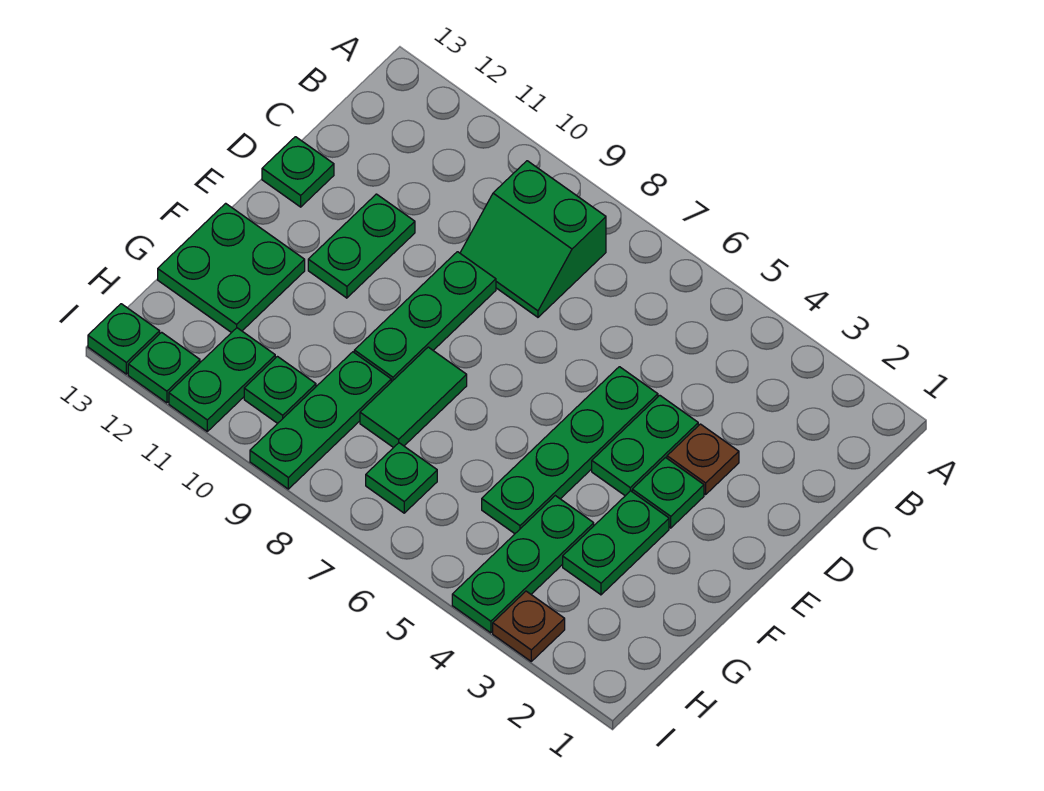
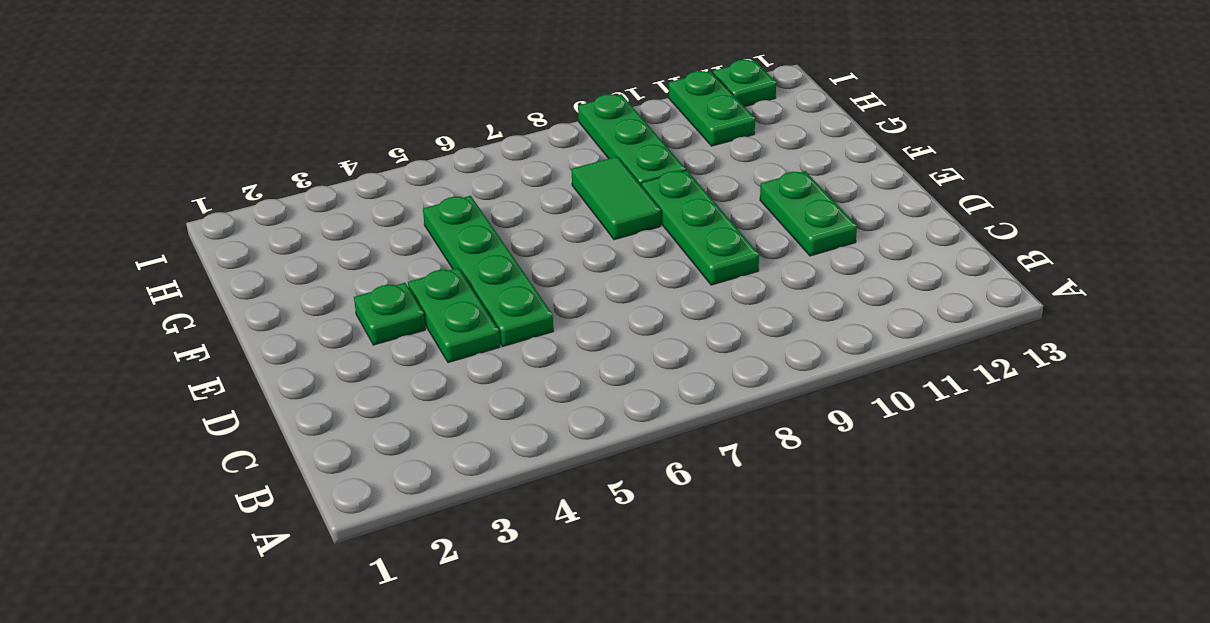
none -> green slope B8:C9 level 1 top B
none -> brown plate D3 level 1
none -> green plate D13 level 1

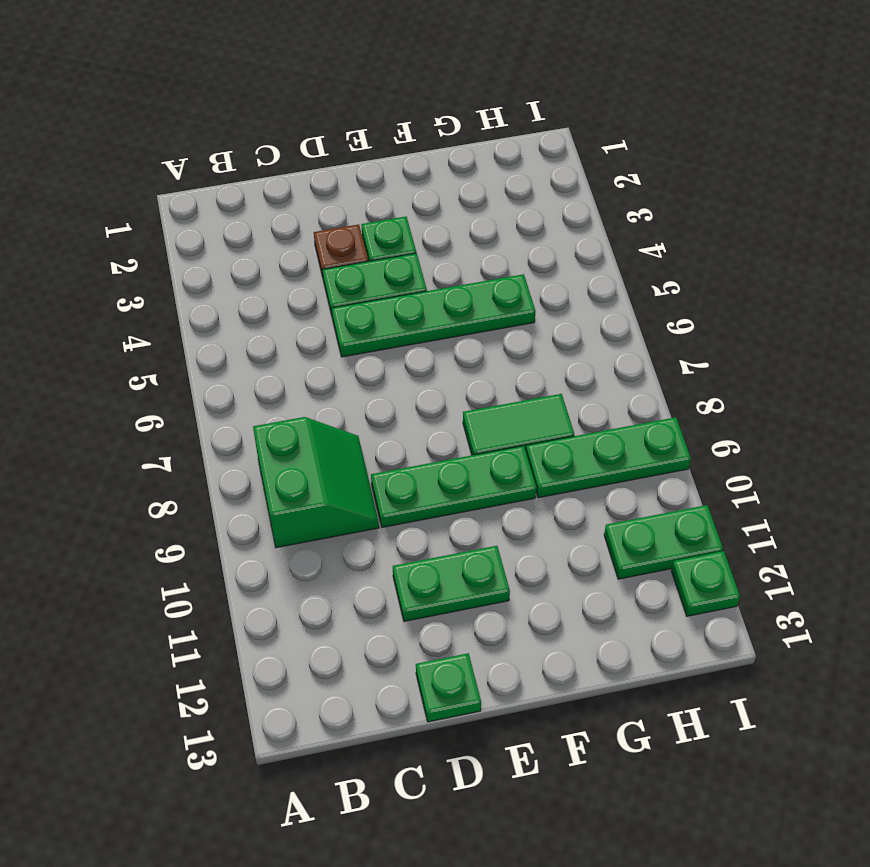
none -> green plate F3:G3 level 1
none -> green plate F12:G13 level 1
none -> green plate G4:I4 level 1

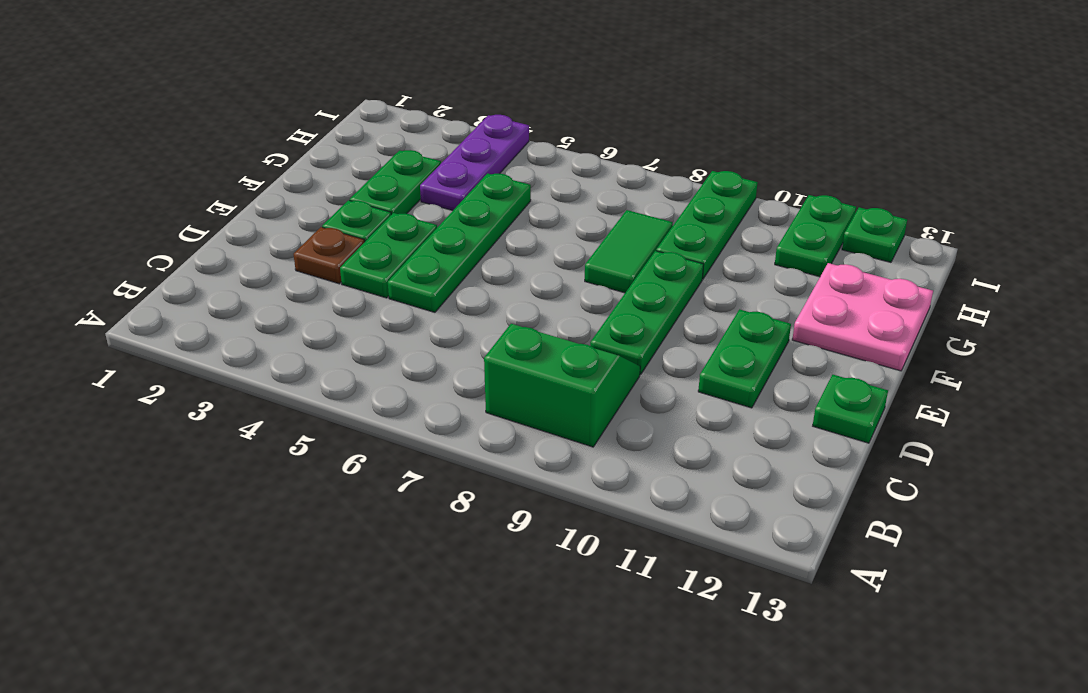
pink plate F12:G13 level 1 -> green plate F12:G13 level 1
purple plate G4:I4 level 1 -> green plate G4:I4 level 1
none -> green plate H7 level 1
none -> green plate H10 level 1
none -> brown plate I3 level 1

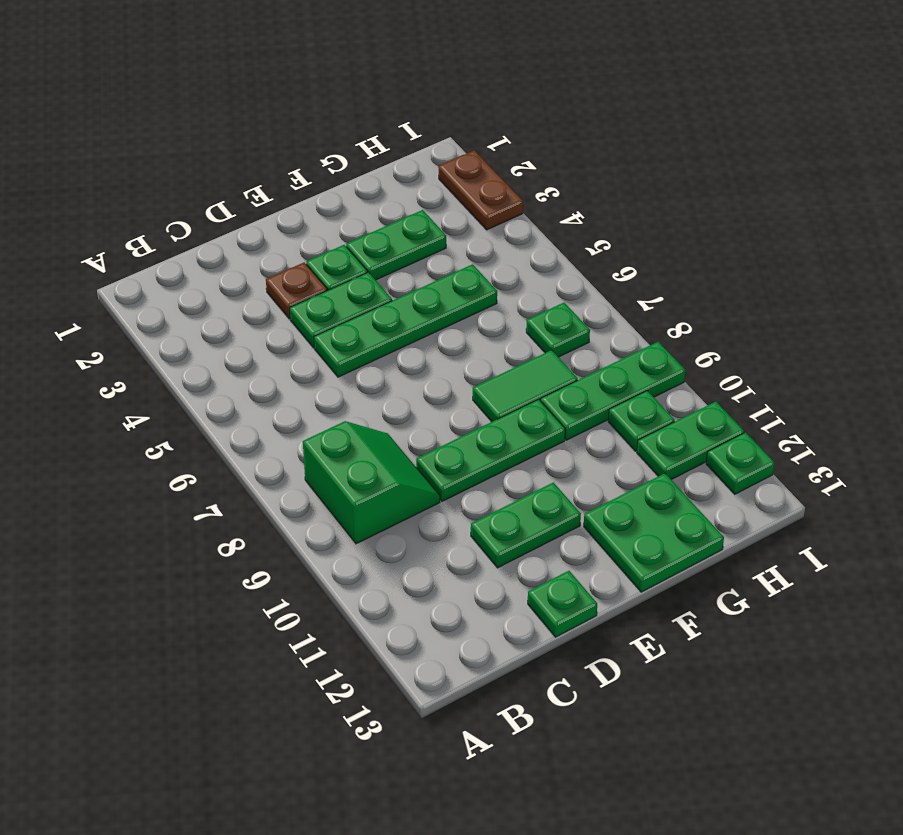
brown plate I2:I3 level 1 -> brown plate I3 level 1
none -> green plate G4:I4 level 1
none -> green plate I13 level 1

